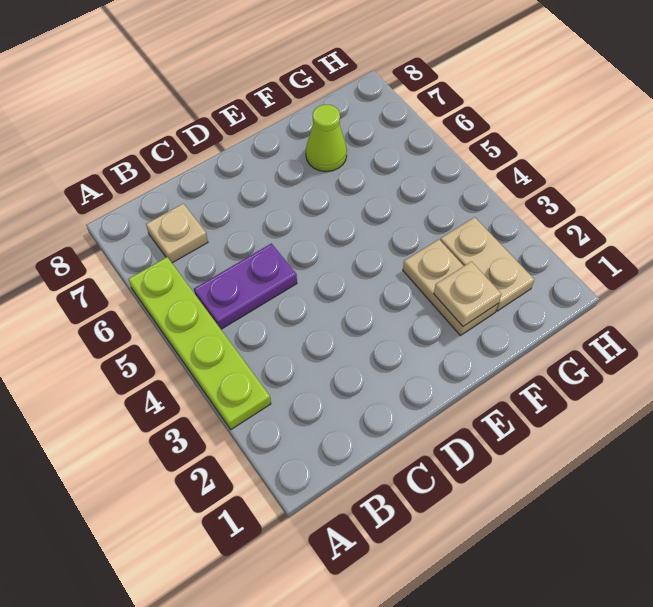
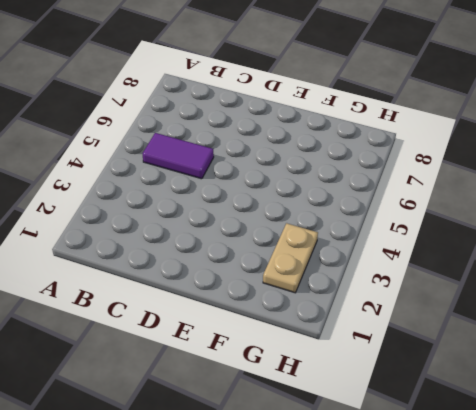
purple tile B5:C5 level 1 -> purple plate B5:C5 level 1
none -> lime plate A3:A6 level 1
none -> tan plate B7 level 1

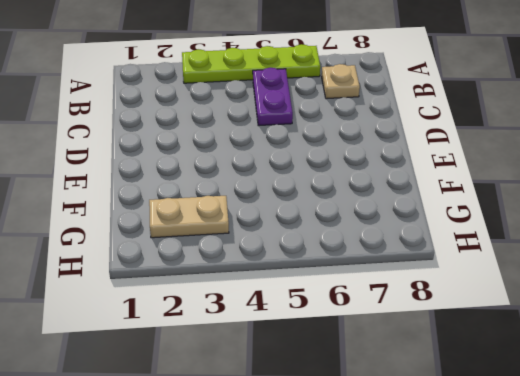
none -> tan plate F2:F3 level 1
none -> lime cone F7 level 1

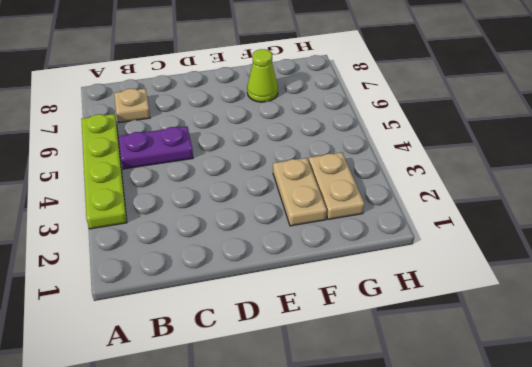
none -> tan plate F2 level 2

